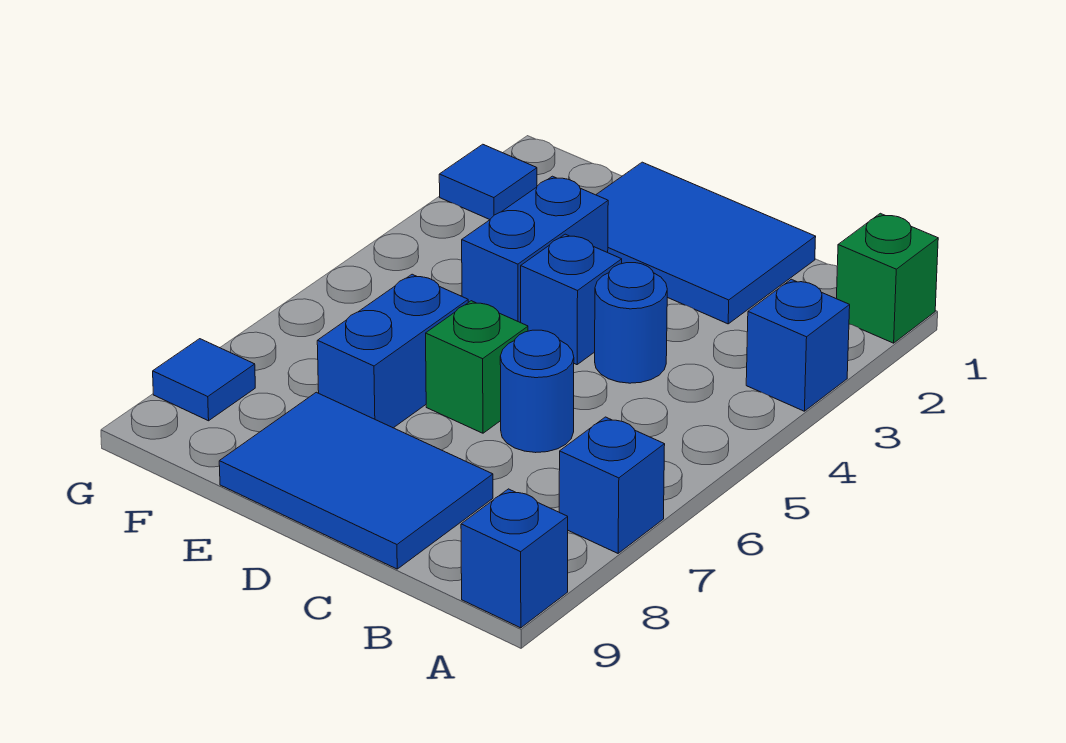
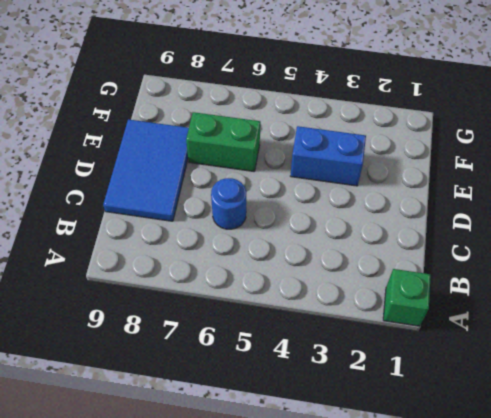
green brick E6:E7 level 1 -> blue brick E6:E7 level 1
none -> blue brick A3 level 1
none -> blue brick A7 level 1
none -> blue brick A9 level 1

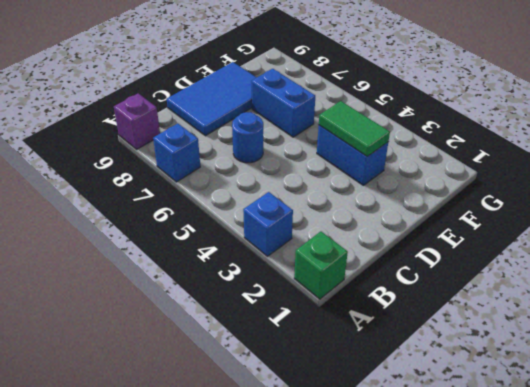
purple brick A9 level 1 -> blue brick A9 level 1
green tile E3:E4 level 2 -> none
none -> blue tile C1:E2 level 1
none -> blue round brick C4 level 1
none -> blue brick D4 level 1

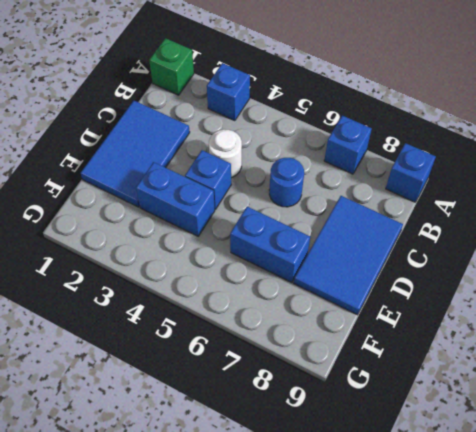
white round brick C4 level 1 -> blue round brick C4 level 1
none -> green brick D6 level 1
none -> blue tile G2 level 1
none -> blue tile G8 level 1

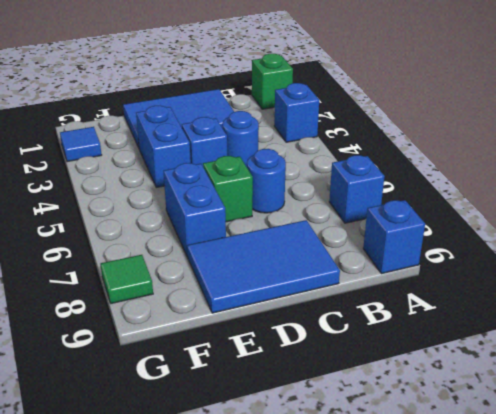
green tile G8 level 1 -> blue tile G8 level 1

